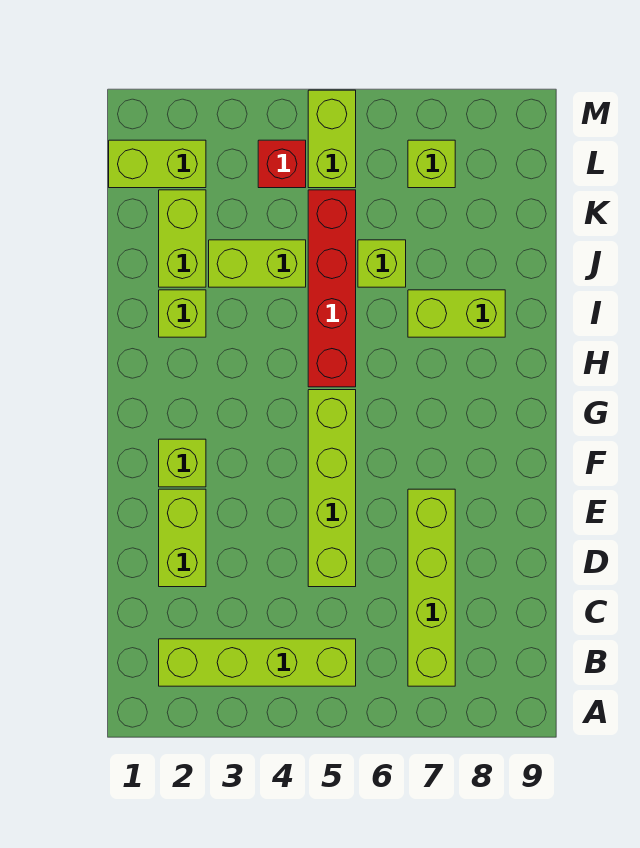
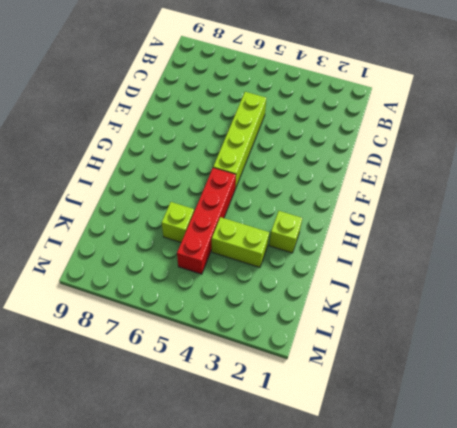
none -> lime brick B2:B5 level 1
none -> lime brick B7:E7 level 1
none -> lime brick D2:E2 level 1

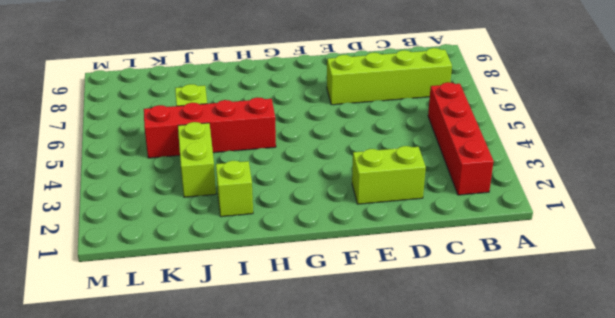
red brick B2:B5 level 1 -> lime brick B2:B5 level 1
none -> lime brick D5:G5 level 1
none -> lime brick F2 level 1
none -> lime brick I7:I8 level 1

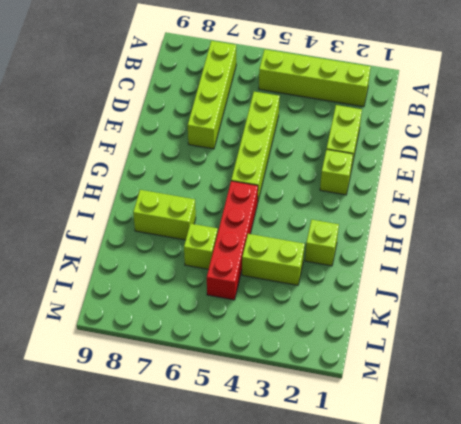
none -> lime brick J2:K2 level 1
none -> lime brick L1:L2 level 1
none -> red brick L4 level 1

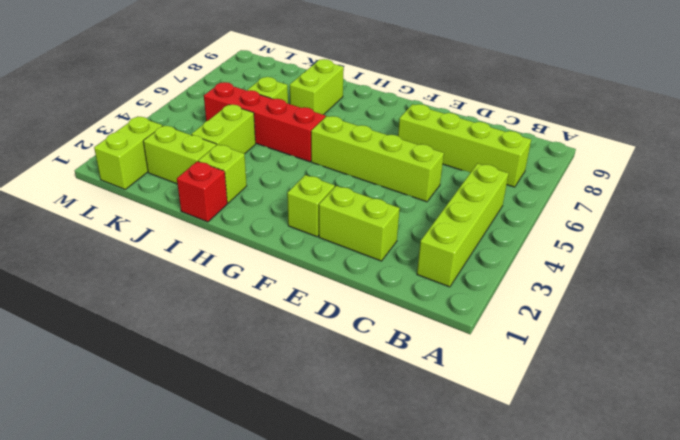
red brick I1 level 1 -> red brick L4 level 1
none -> lime brick L5:M5 level 1
none -> lime brick L7 level 1

